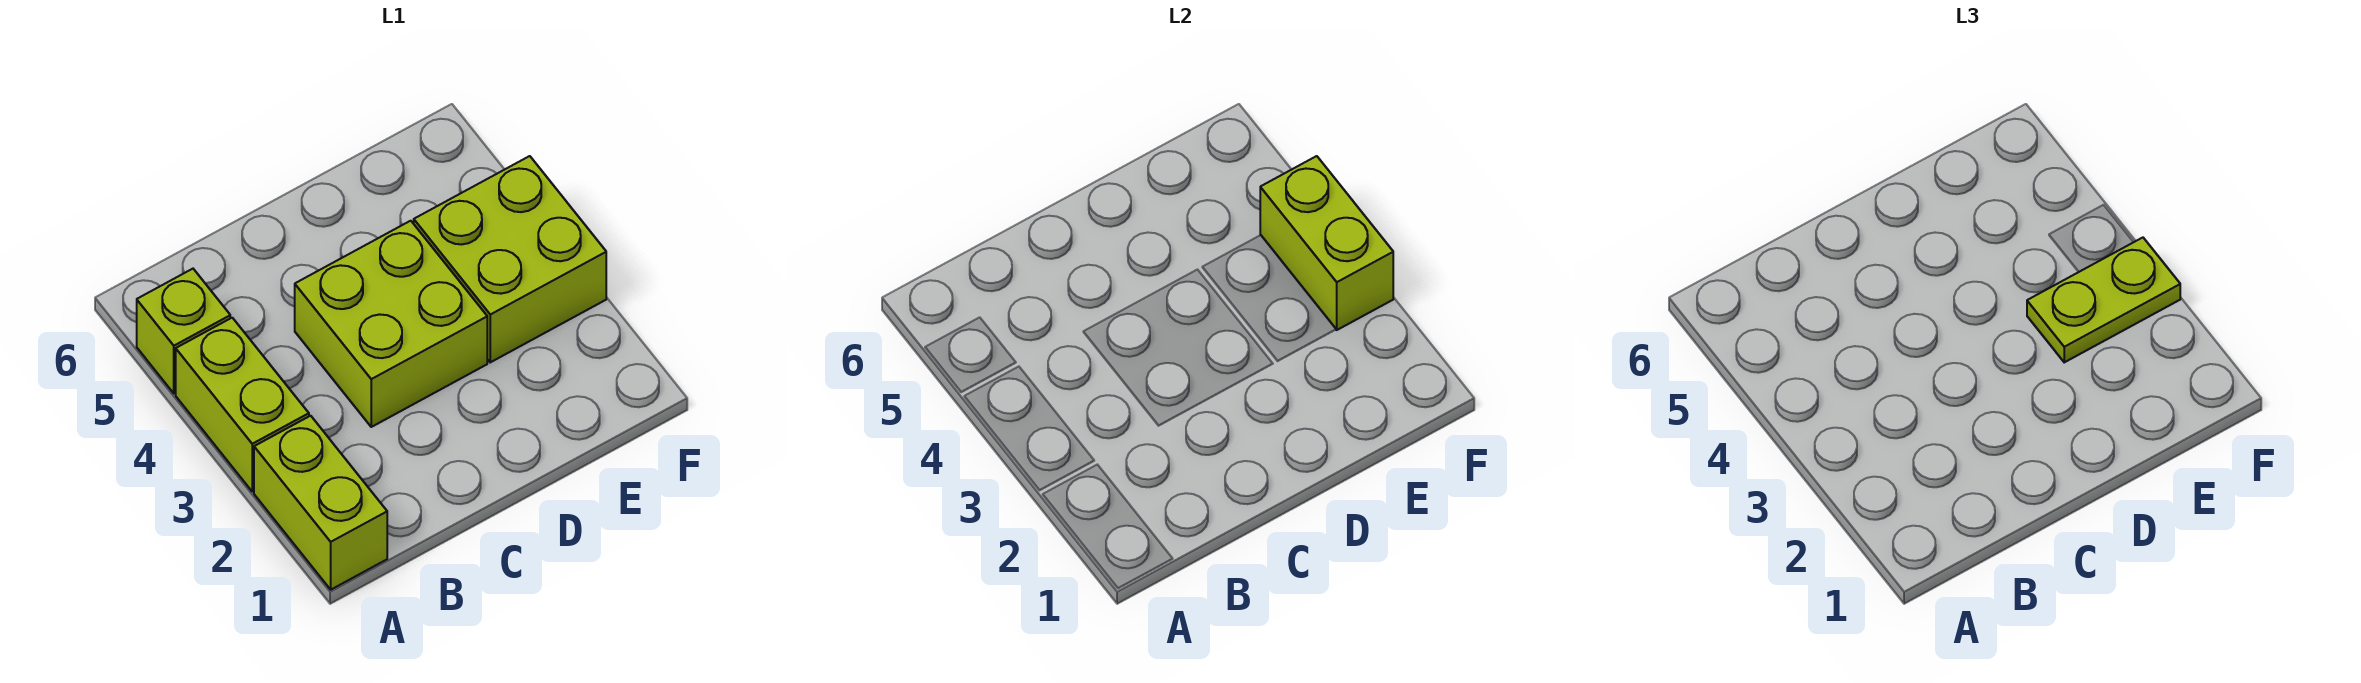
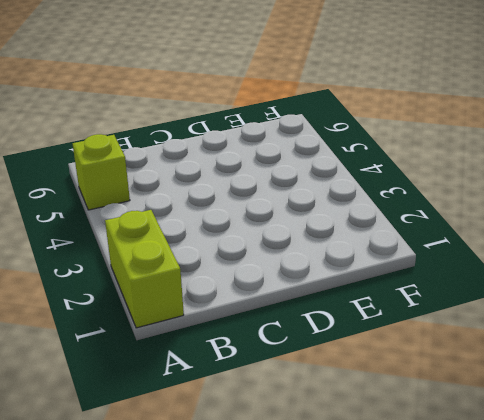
none -> lime brick A3:A4 level 1
none -> lime brick C3:D4 level 1

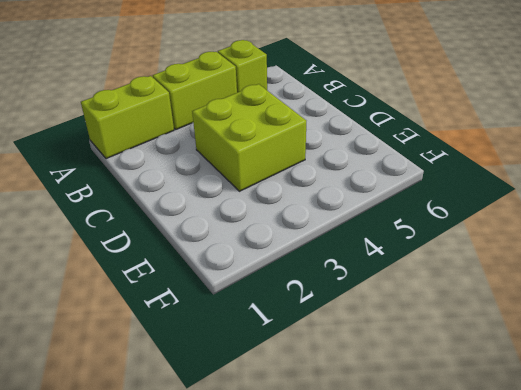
none -> lime brick E3:F4 level 1
none -> lime brick F3:F4 level 2

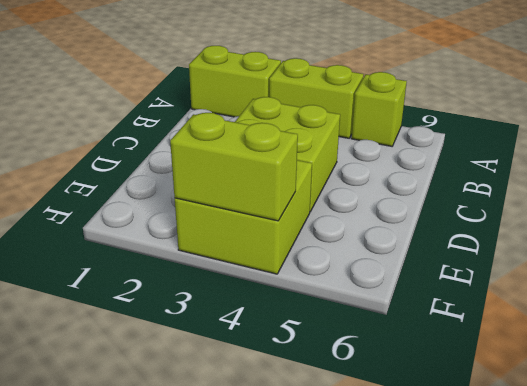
none -> lime plate E3:F3 level 3

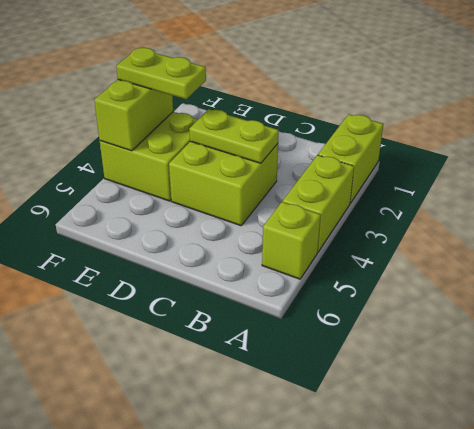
lime plate C3:D3 level 2 -> none

